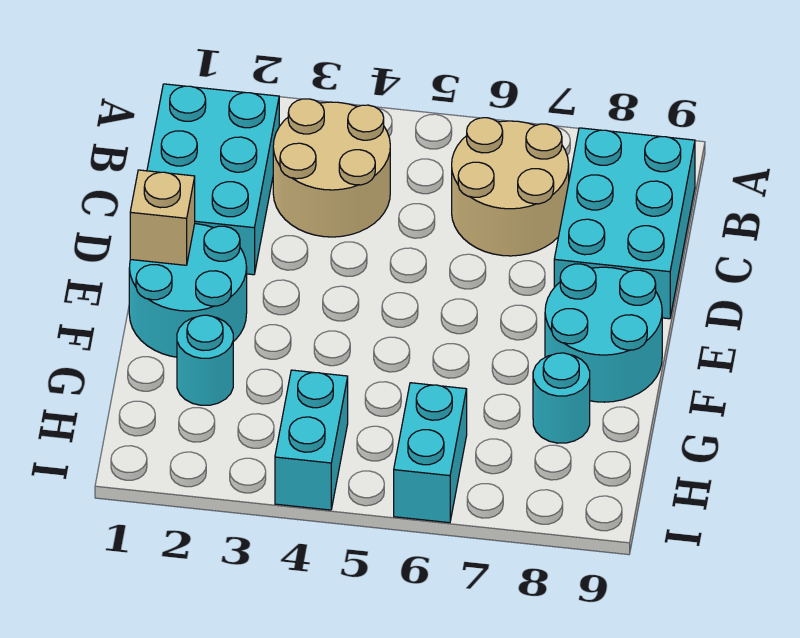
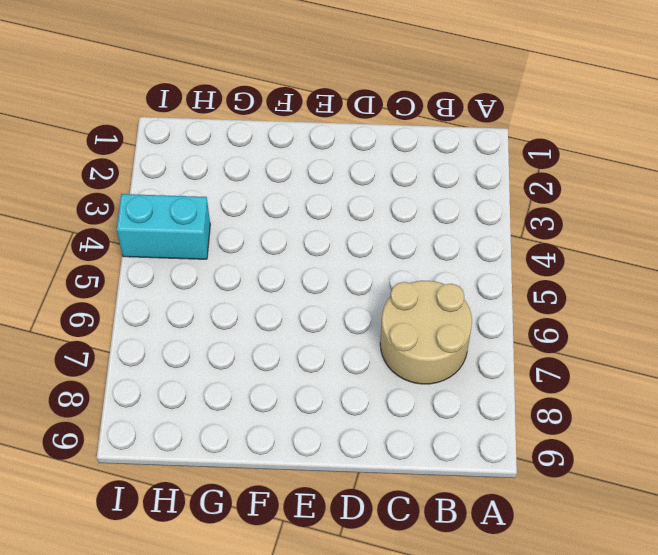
none -> cyan brick B1:D2 level 1
none -> tan round brick B3:C4 level 1

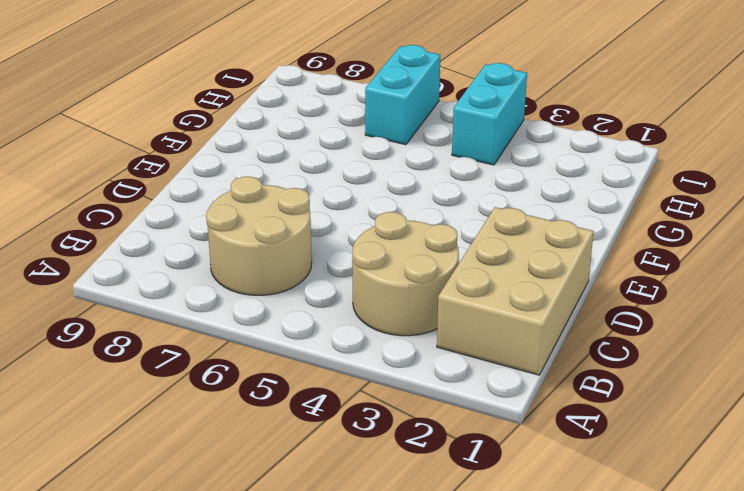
tan brick B1:D2 level 1 -> cyan brick B1:D2 level 1
none -> cyan brick B8:D9 level 1
none -> cyan round brick E1:F2 level 1

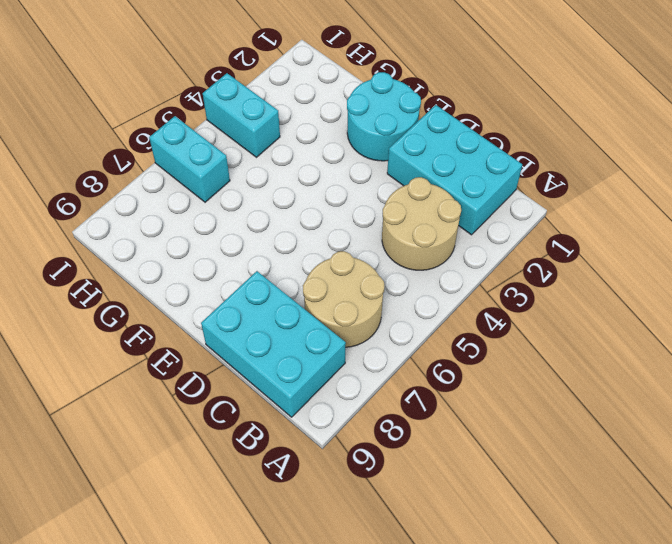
none -> cyan round brick E8:F9 level 1
none -> cyan round brick G2 level 1

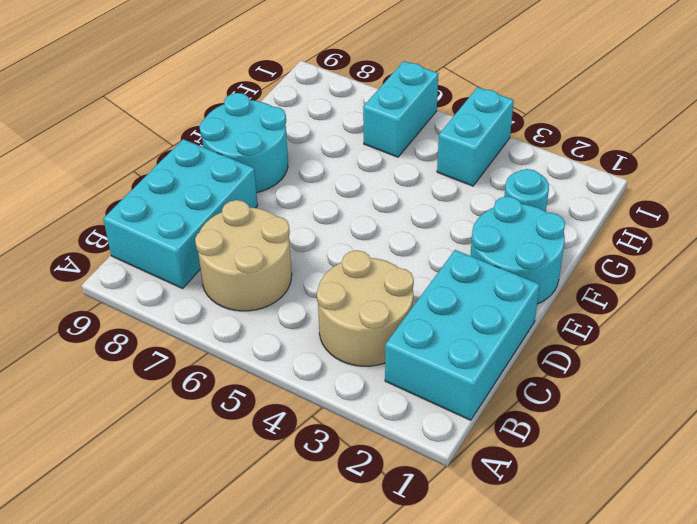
none -> cyan round brick G8 level 1
none -> tan brick E1 level 2

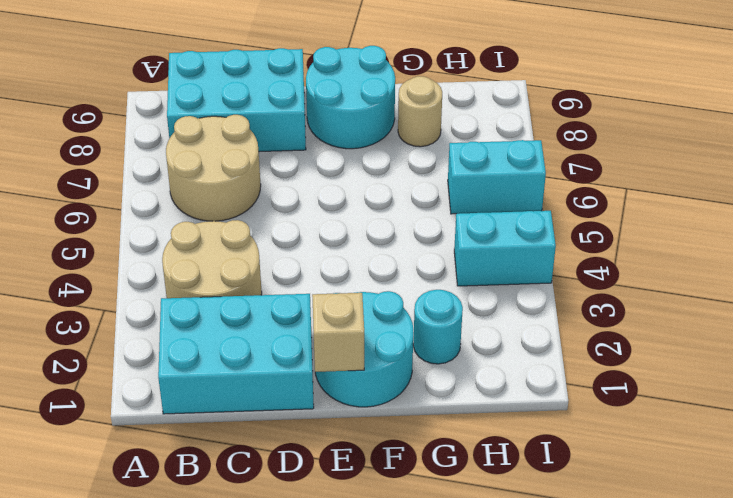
tan round brick G8 level 1 -> cyan round brick G8 level 1

